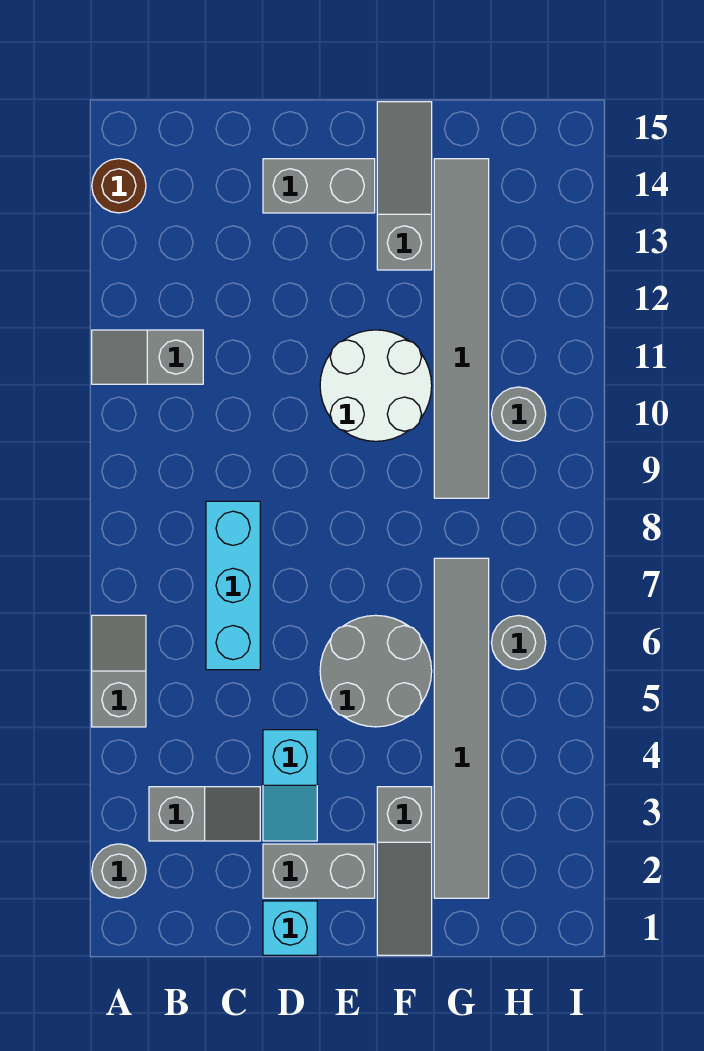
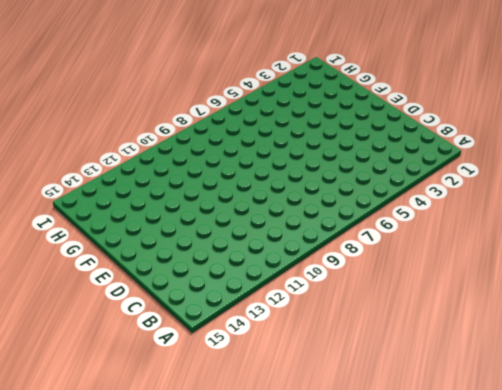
none -> grey round brick A2 level 1
none -> grey slope A5:A6 level 1 top 5
none -> grey slope A11:B11 level 1 top B

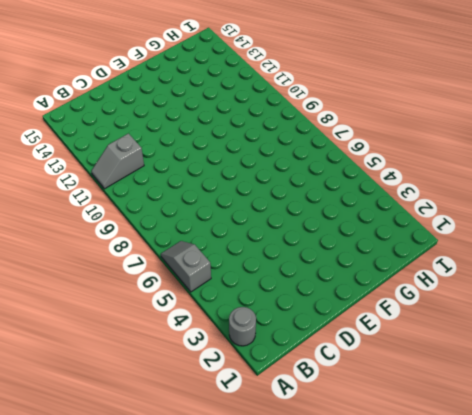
none -> brown round brick A14 level 1
none -> grey slope B3:C3 level 1 top B
none -> cyan brick C6:C8 level 1

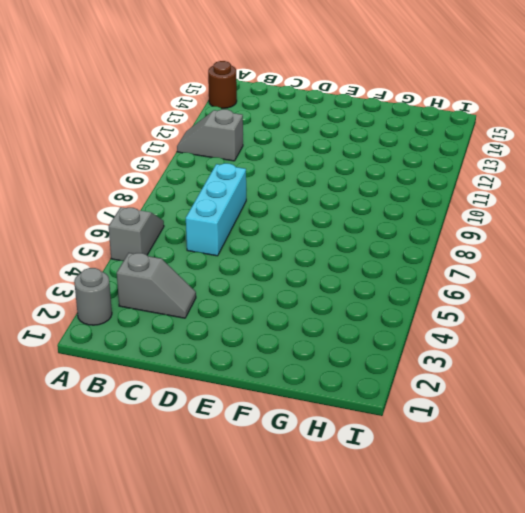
none -> cyan brick D1 level 1
none -> grey brick D2:E2 level 1
none -> cyan slope D3:D4 level 1 top 4

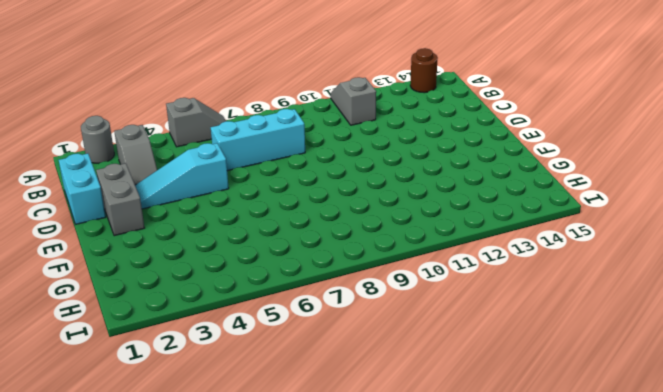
cyan brick C1:D1 level 1 -> cyan brick D1 level 1
cyan slope D3:D5 level 1 top 5 -> cyan slope D3:D4 level 1 top 4
none -> grey brick D14:E14 level 1
none -> grey round brick E5:F6 level 1
none -> white round brick E10:F11 level 1

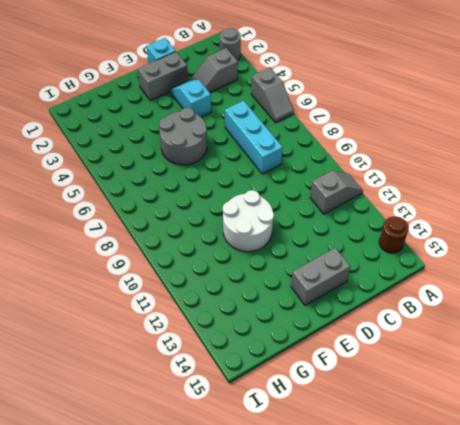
none -> grey slope F1:F3 level 1 top 3
none -> grey slope F13:F15 level 1 top 13
none -> grey tile G2:G7 level 1

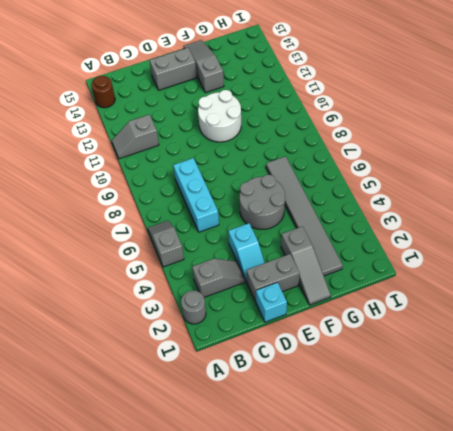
none -> grey tile G9:G14 level 1
none -> grey round brick H6 level 1
none -> grey round brick H10 level 1

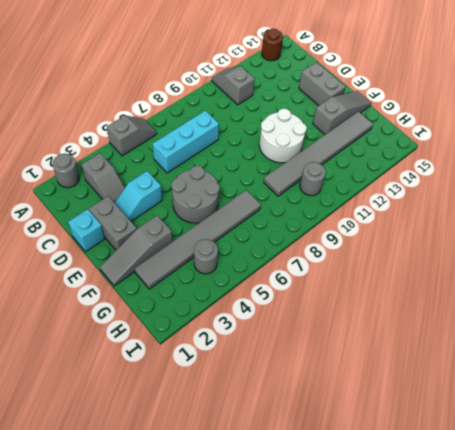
grey round brick H4 level 1 -> grey round brick H6 level 1

